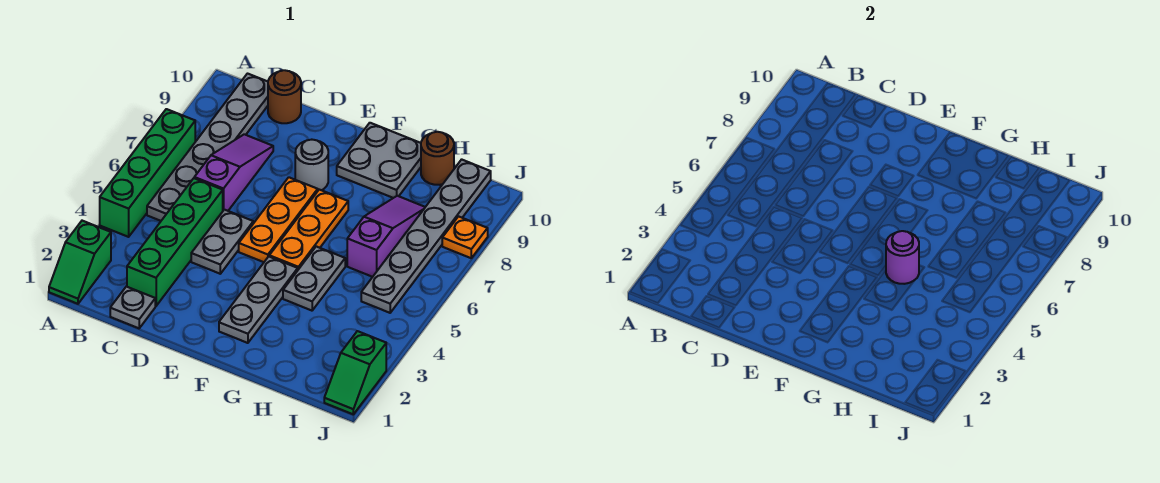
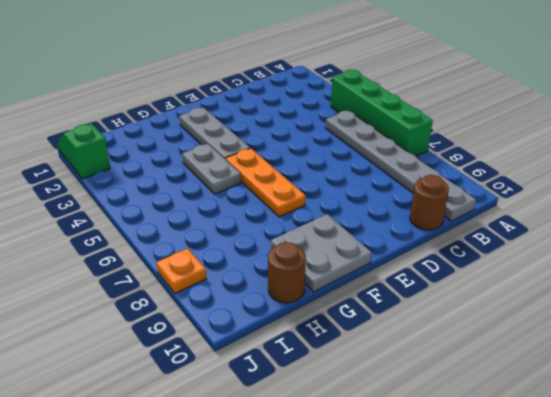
none -> green slope A1:A2 level 1 top 2
none -> grey plate C1 level 1
none -> green brick C2:C5 level 1

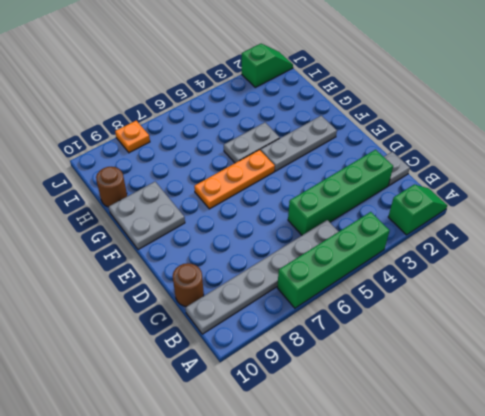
none -> purple slope C6:C8 level 1 top 6
none -> grey plate D4:D5 level 1
none -> orange plate E5:E7 level 1

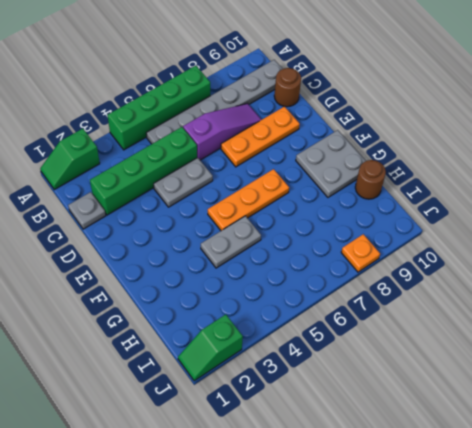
orange plate D7:D9 level 1 -> orange plate E5:E7 level 1
none -> grey round brick E8 level 1
none -> grey plate F2:F4 level 1
none -> purple slope H6:H8 level 1 top 6

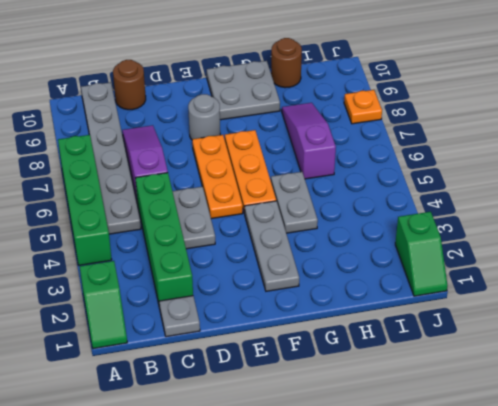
none -> grey plate I5:I10 level 1
none -> purple round brick G5 level 2

